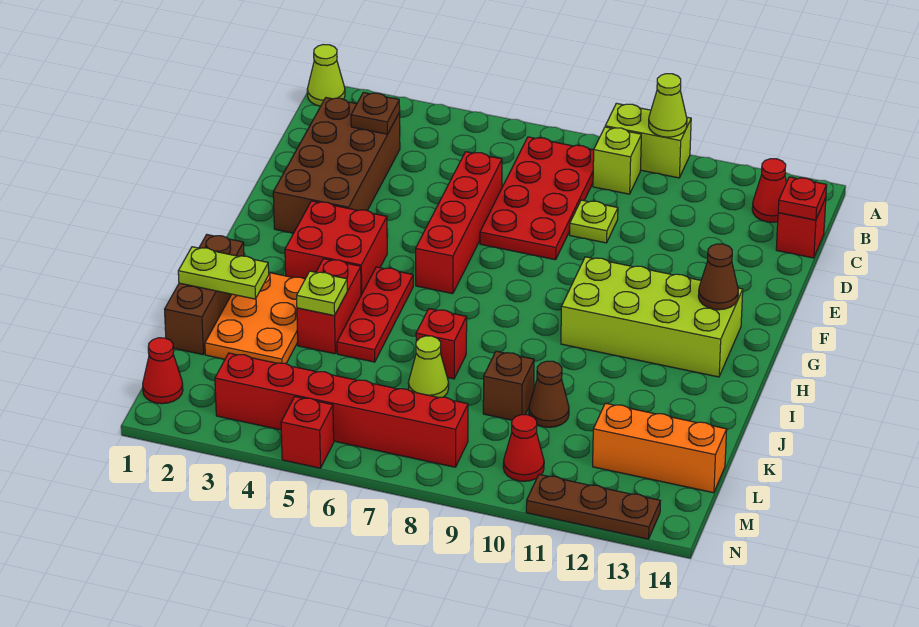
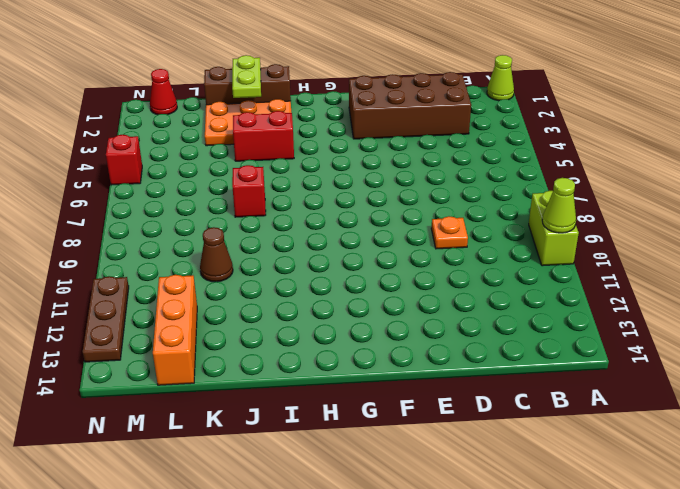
orange plate D9 level 1 -> lime plate D9 level 1
none -> red plate B7:E8 level 1
none -> lime brick B9 level 1
none -> red cone B13 level 1
none -> red brick C14 level 1

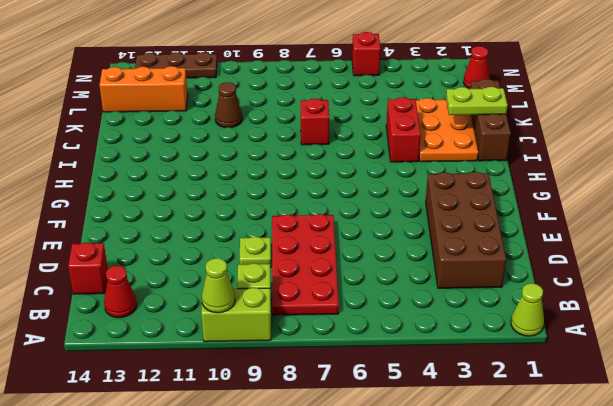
none -> red brick D6:G6 level 1
none -> red brick G3:H4 level 1
none -> lime brick G10:H13 level 1
none -> red plate H5:J5 level 1

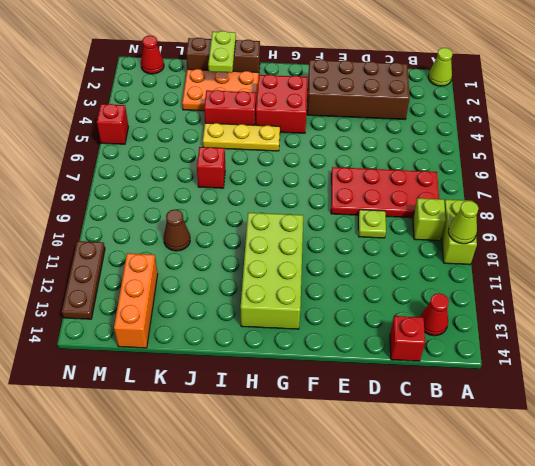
yellow plate H5:J5 level 1 -> red plate H5:J5 level 1
none -> red brick D6:G6 level 1
none -> lime cone K7 level 1
none -> brown brick K9 level 1
none -> red brick M3:M8 level 1

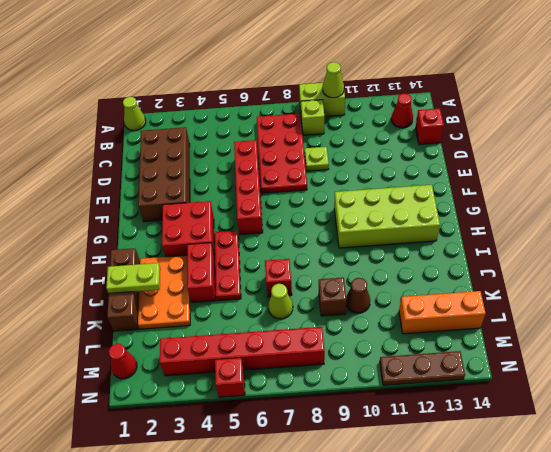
none -> red cone M10 level 1
none -> brown plate C3 level 2
none -> red plate C14 level 2
none -> brown cone G13 level 2

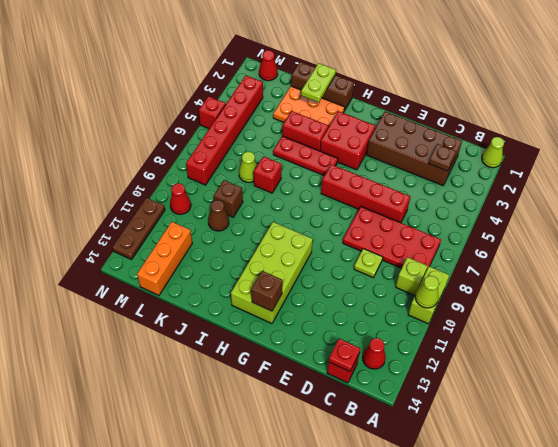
brown brick G13 level 2 -> brown cone G13 level 2
none -> lime plate J4 level 2

